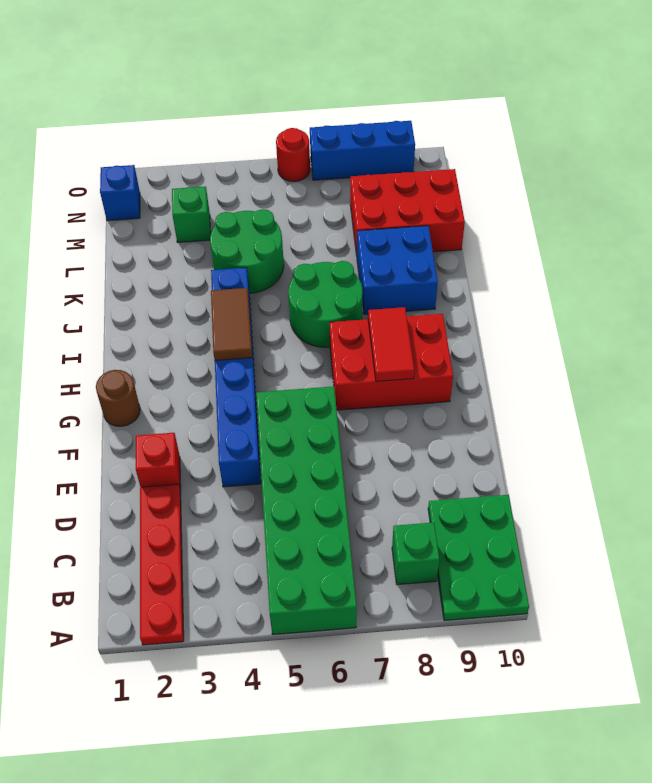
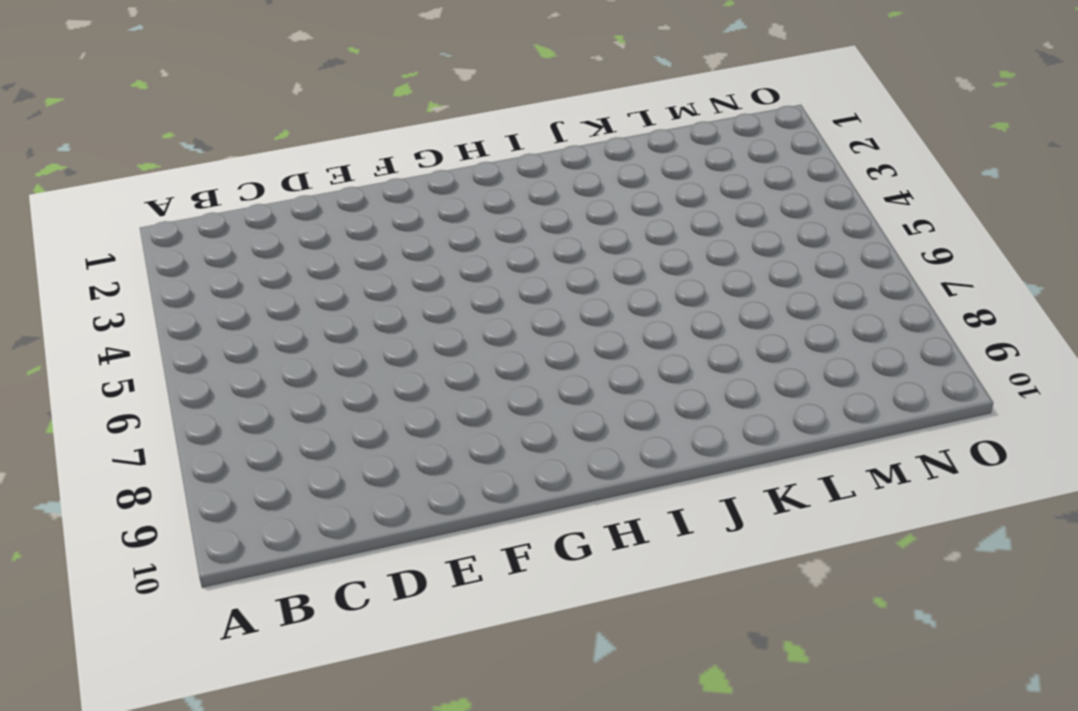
none -> red plate A2:D2 level 1
none -> green brick A5:F6 level 1
none -> green plate A9:C10 level 1

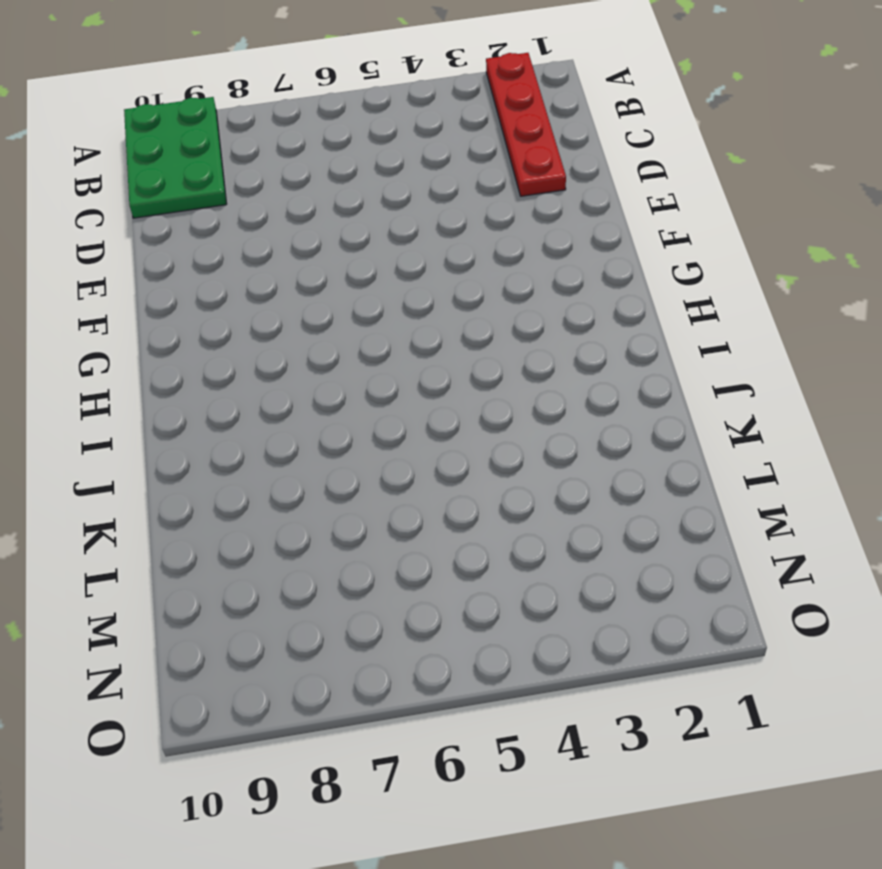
none -> green brick A5:F6 level 1
none -> green brick B8 level 1
none -> red brick E2 level 1

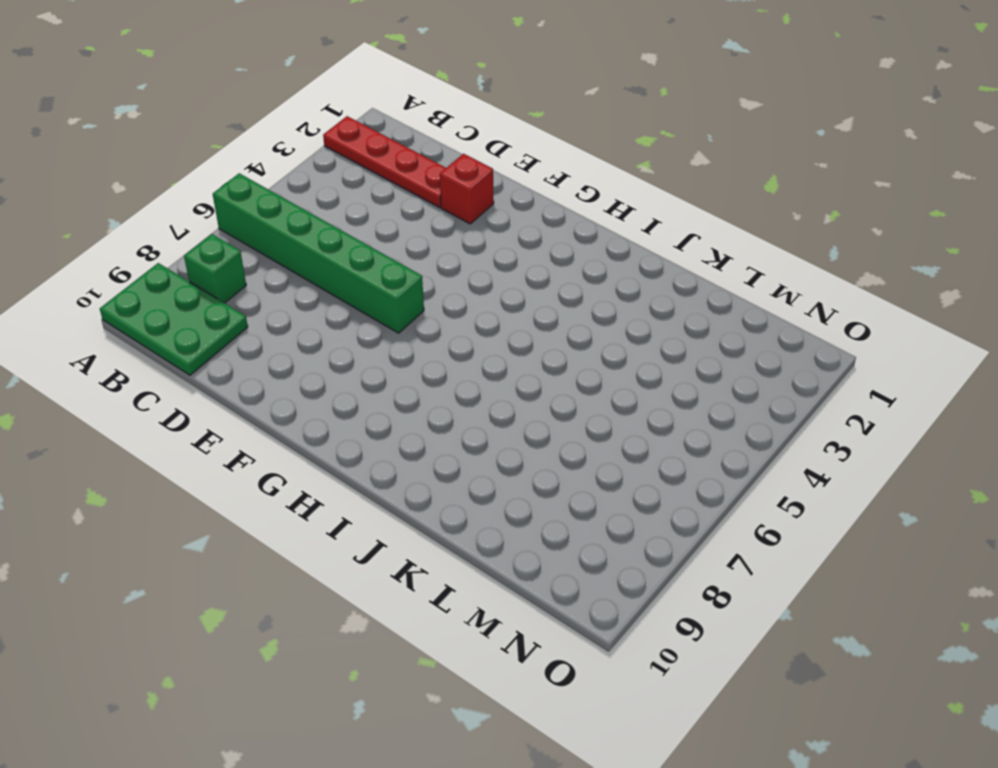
green brick A6:F6 level 1 -> green brick A5:F6 level 1
none -> blue brick E4:J4 level 1
none -> brown round brick G1 level 1
none -> red brick G7:H9 level 1

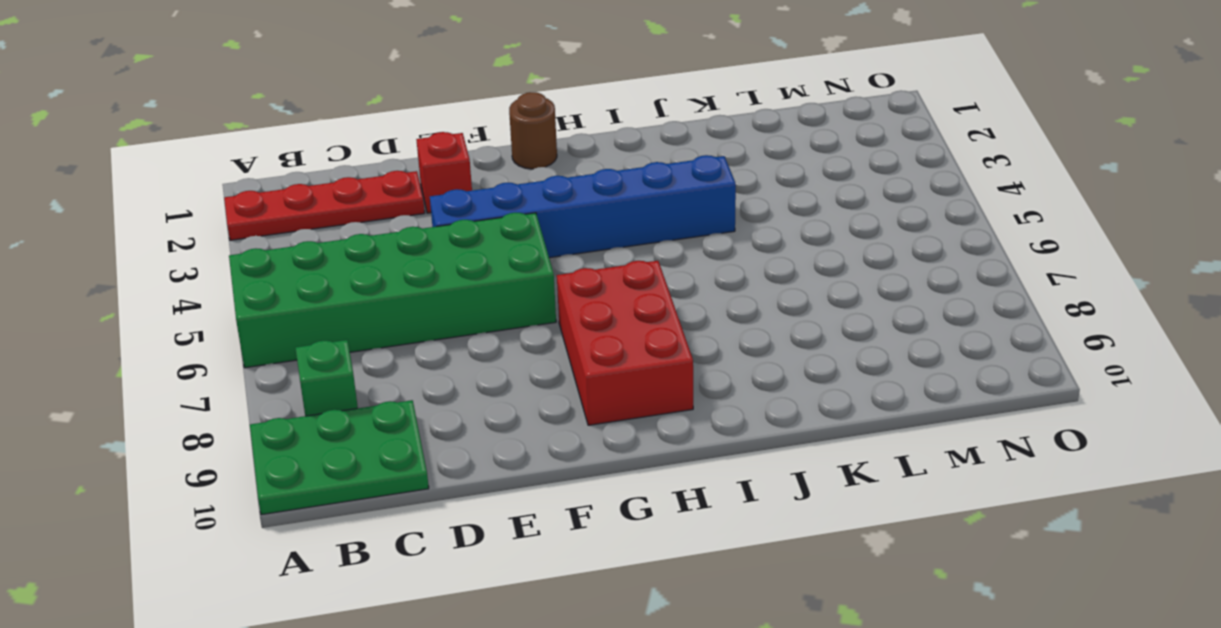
none -> green round brick I6:J7 level 1
none -> blue brick J8:K9 level 1
none -> green round brick K4:L5 level 1

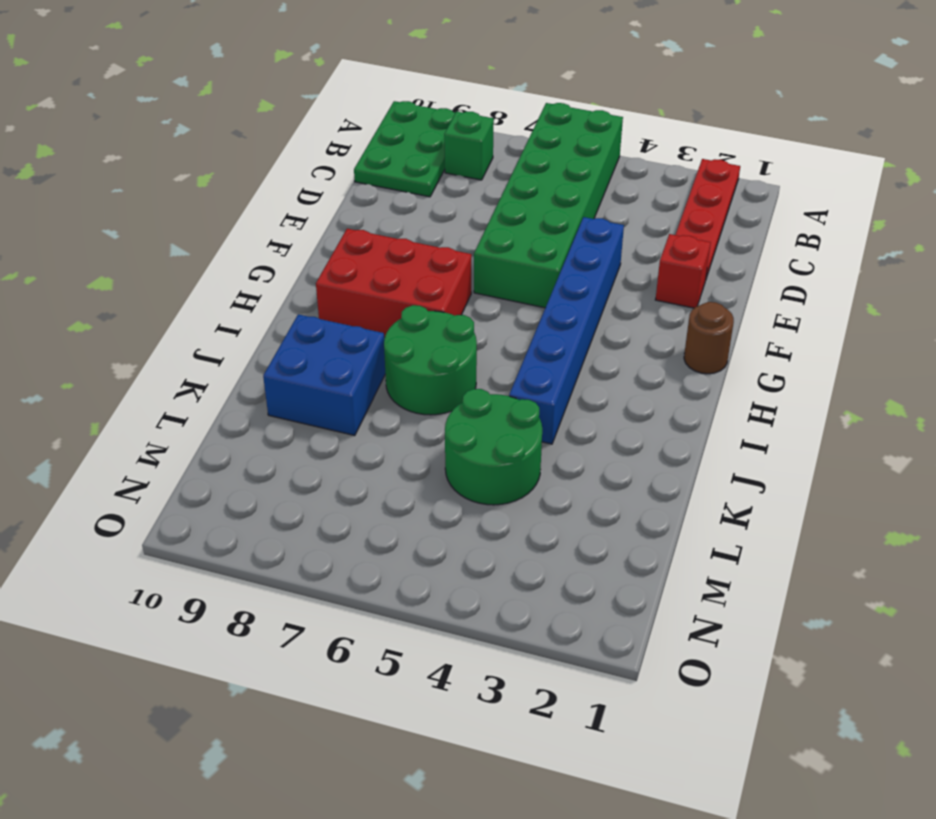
none -> red brick L8:M10 level 1
none -> green brick M3 level 1
none -> blue brick N1 level 1

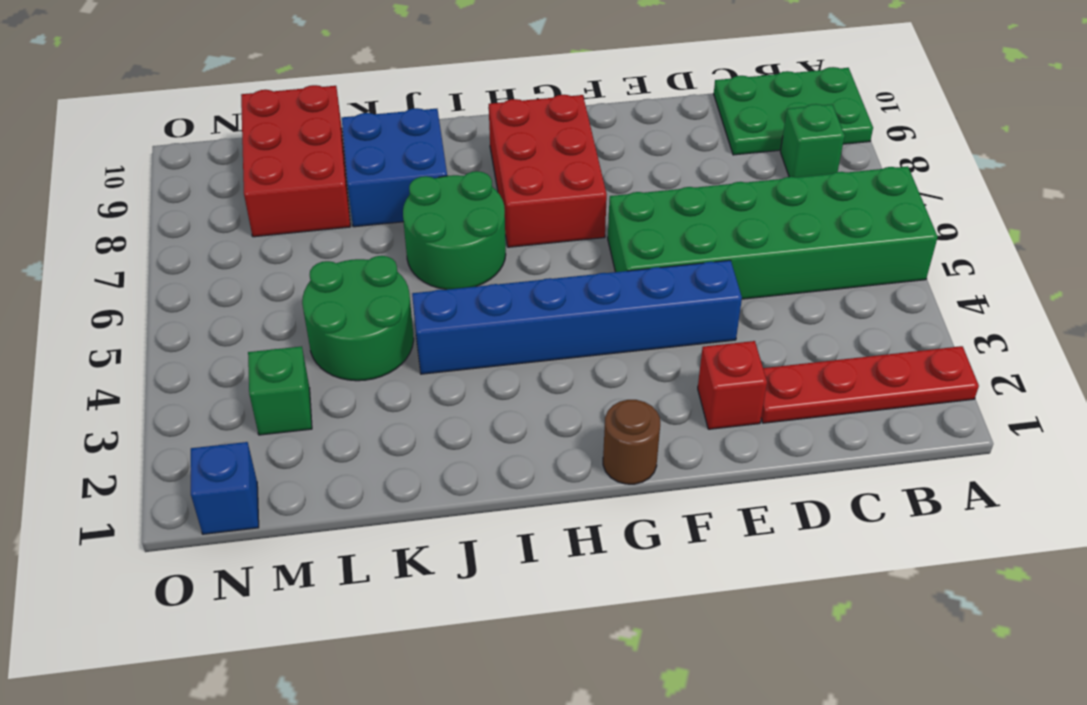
none -> red round brick O6 level 1
none -> blue brick O7:O9 level 1
none -> red tile G8:H8 level 2

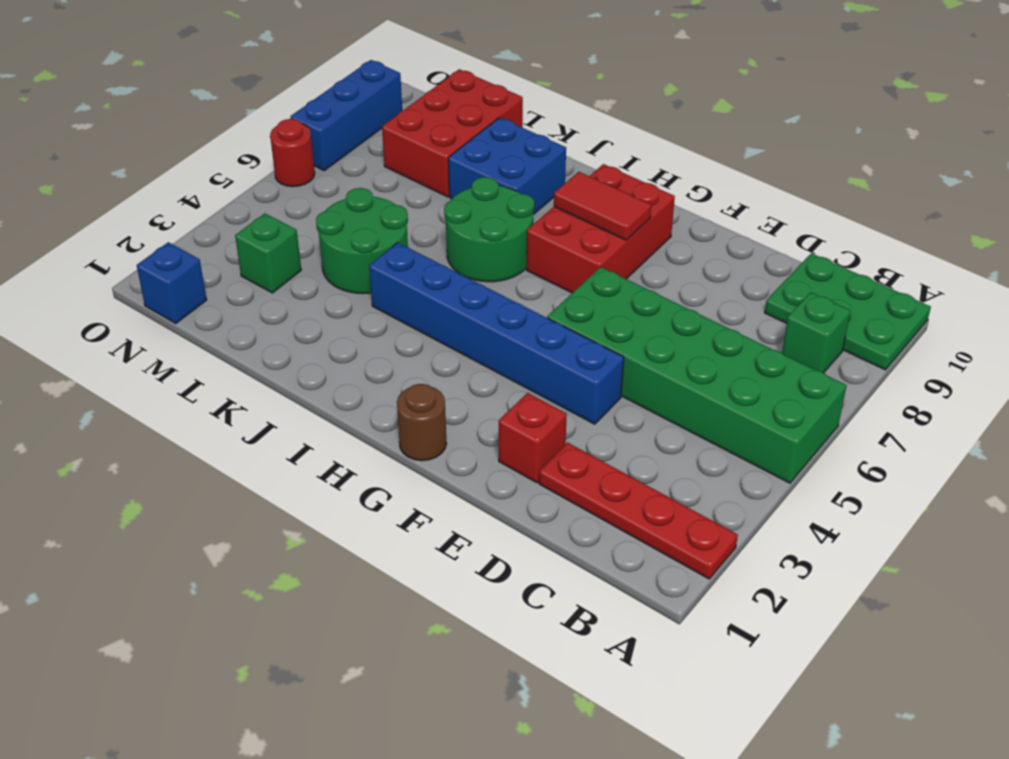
none -> brown tile H4:I4 level 2

